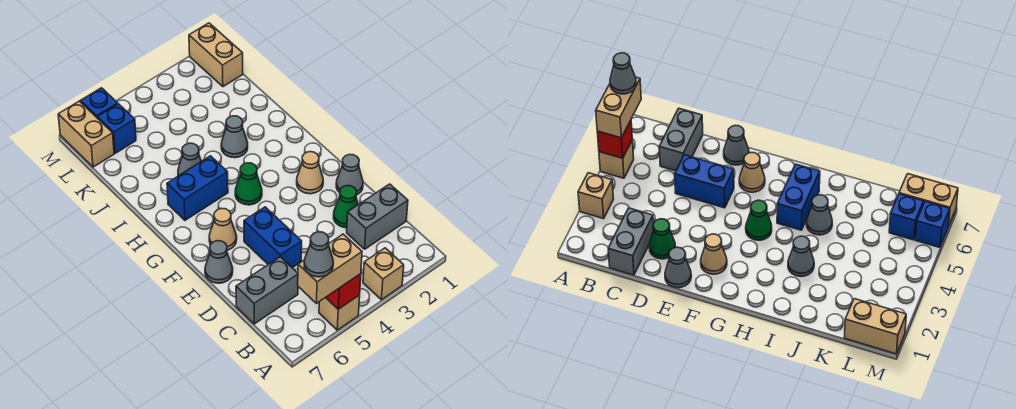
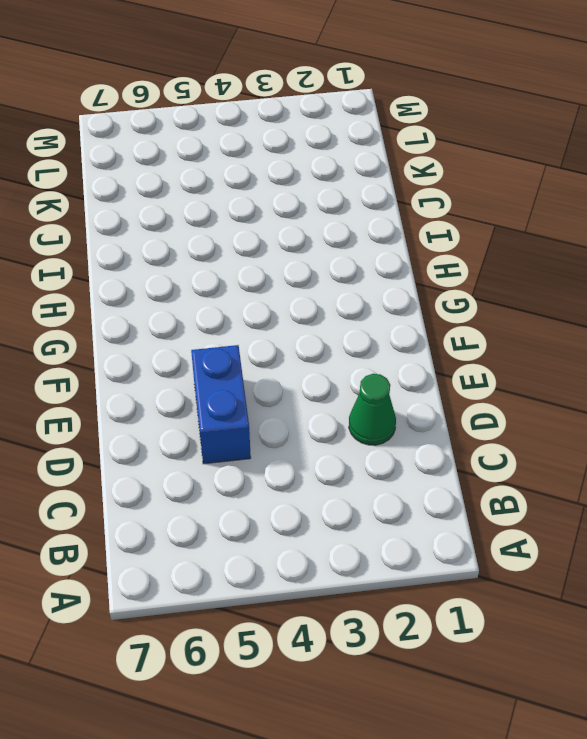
none -> tan brick A3 level 1
none -> tan brick A5 level 1
none -> grey brick C1:C2 level 1

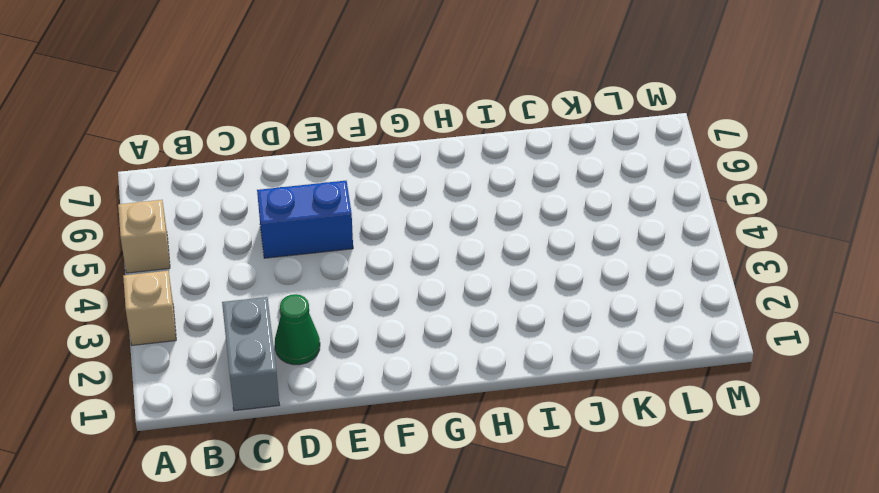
none -> grey brick C6:C7 level 1
none -> grey cone E1 level 1
none -> grey cone E7 level 1

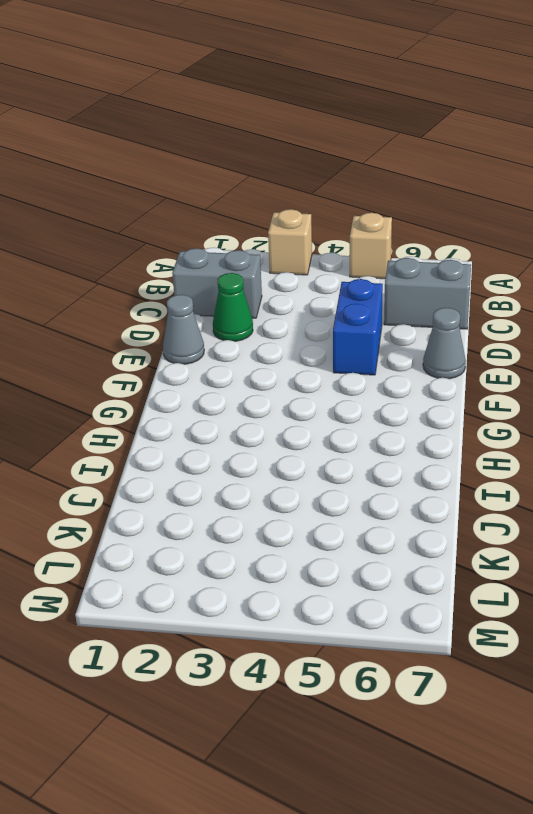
none -> tan cone F2 level 1
none -> tan cone F6 level 1
none -> green cone G4 level 1

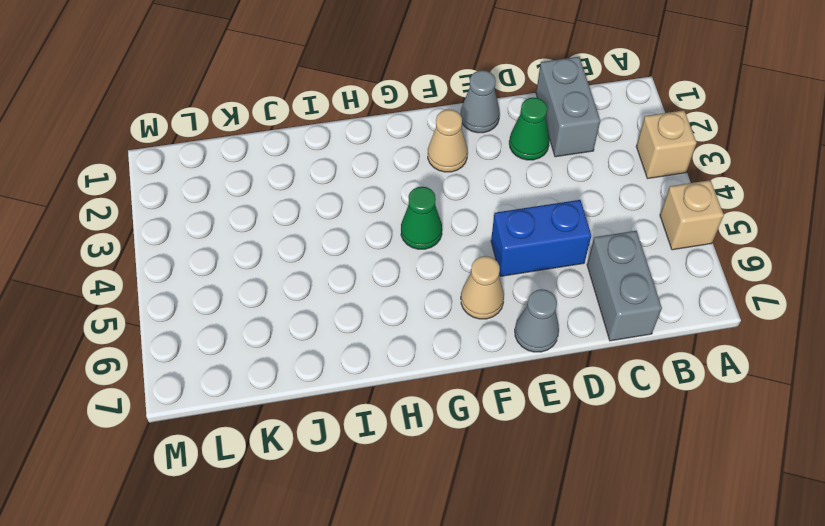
none -> blue brick H5:H6 level 1
none -> grey cone I3 level 1
none -> grey cone I5 level 1

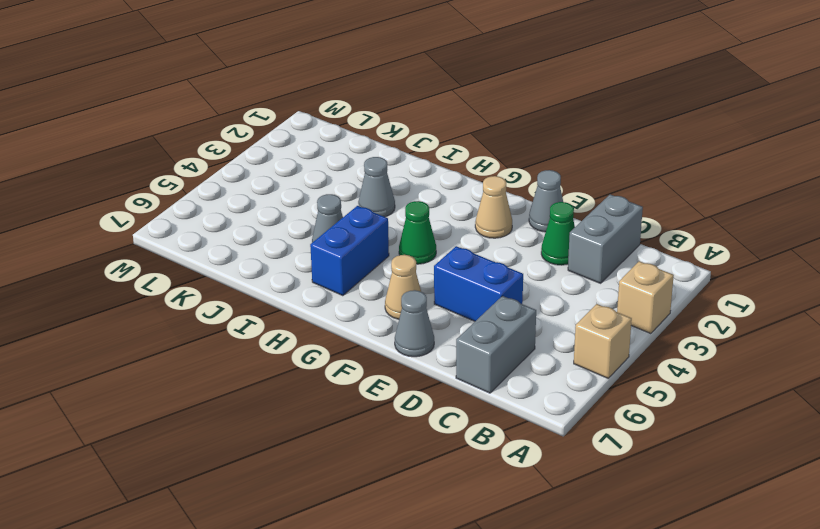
none -> tan brick L1:M1 level 1
none -> blue brick L6 level 1
none -> tan brick L7:M7 level 1

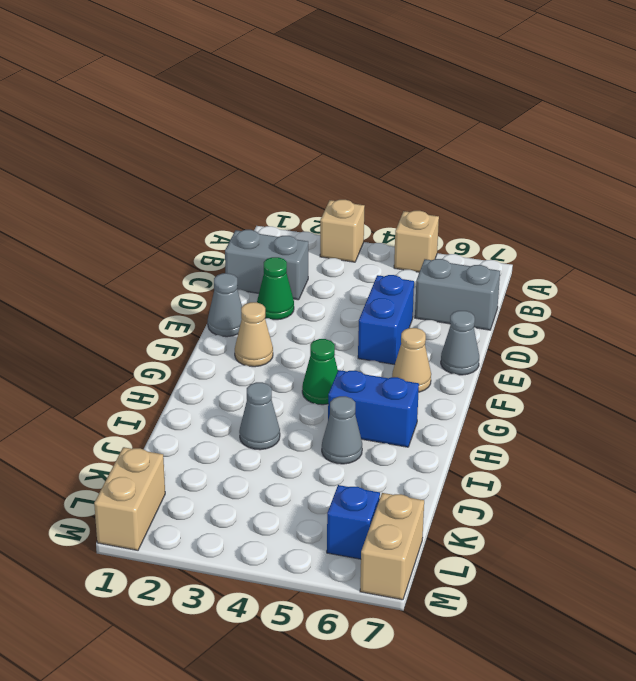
none -> blue brick M6 level 1
none -> red brick A5 level 2
none -> tan brick A5:A6 level 3

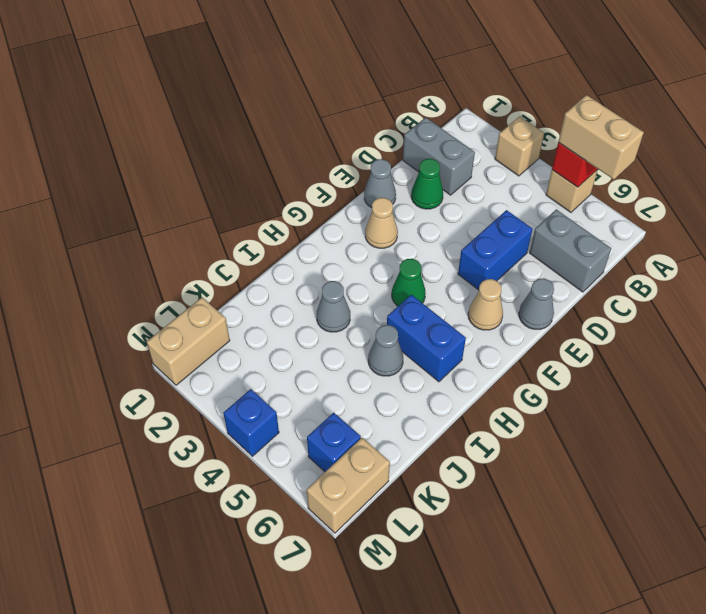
blue brick M4 level 1 -> blue brick M6 level 1
none -> grey cone A6 level 4

